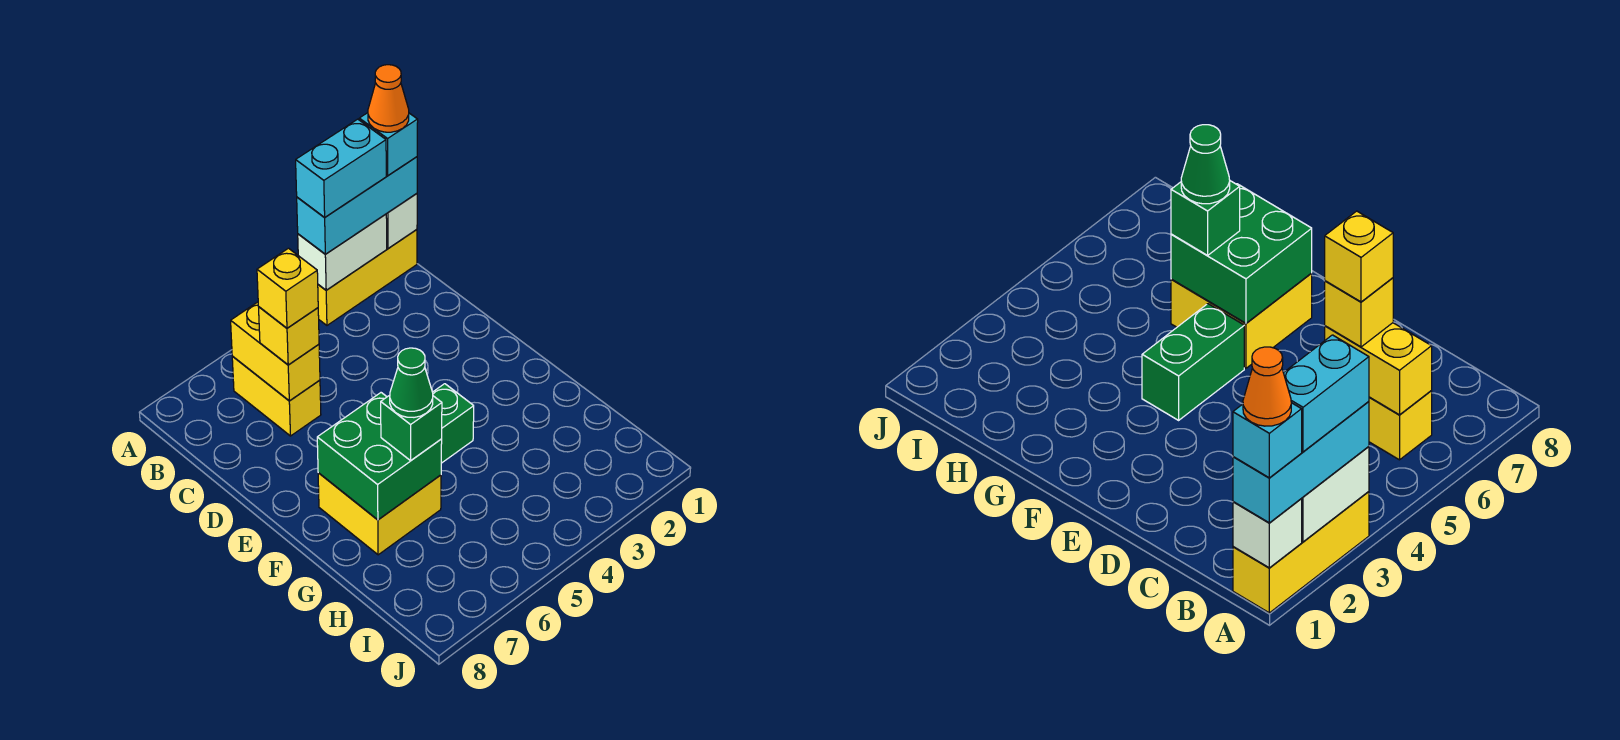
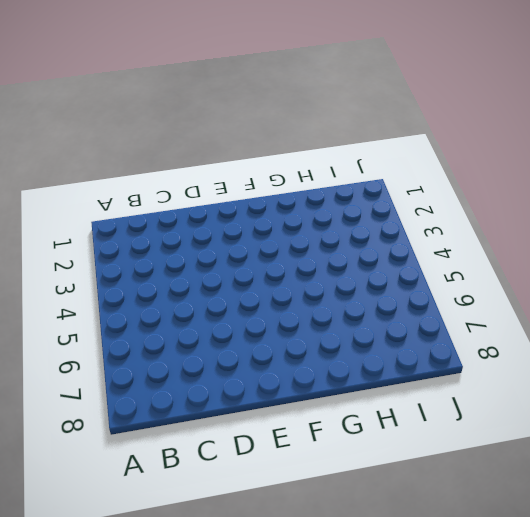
none -> yellow brick A1:A3 level 1
none -> yellow brick B6:C6 level 1
none -> green brick F4:F5 level 1

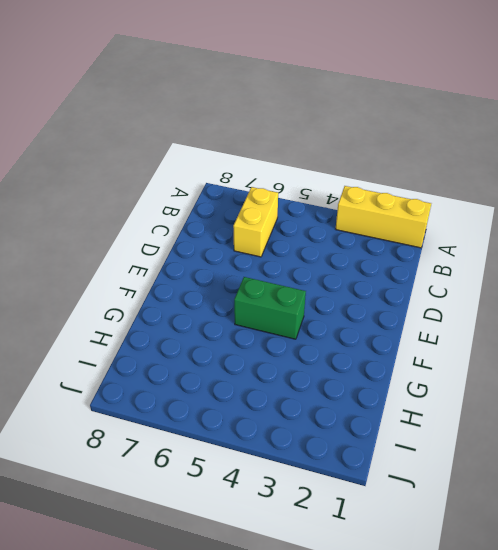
none -> yellow brick F6:G7 level 1
none -> white brick A1 level 2
none -> white brick A2:A3 level 2

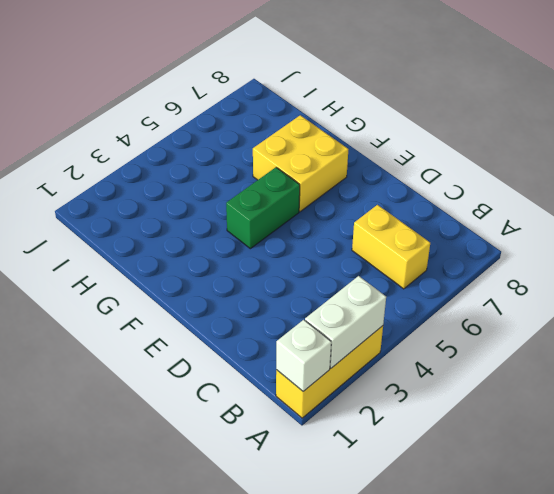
none -> yellow brick B6:C6 level 2
none -> green brick F6:G7 level 2
none -> cyan brick A1:A3 level 3

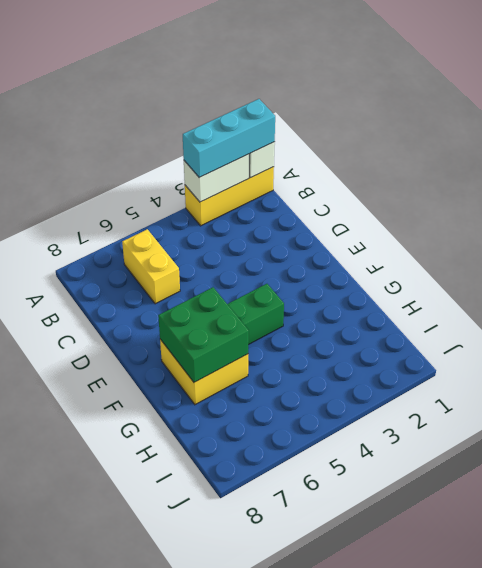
none -> yellow brick B6:C6 level 2
none -> yellow brick C6 level 3
none -> green brick G6 level 3

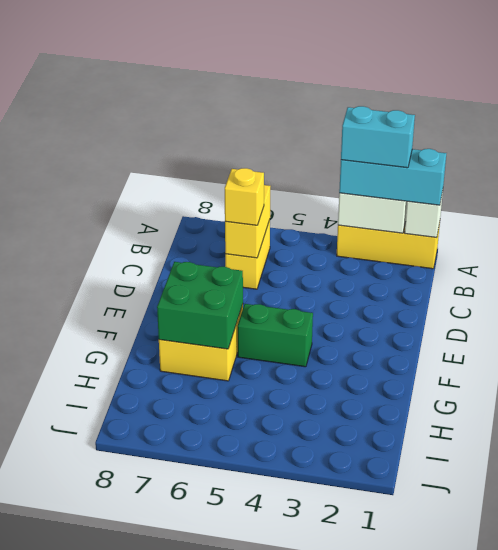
none -> green brick G6 level 3
none -> cyan brick A1 level 4
none -> yellow brick C6 level 4

